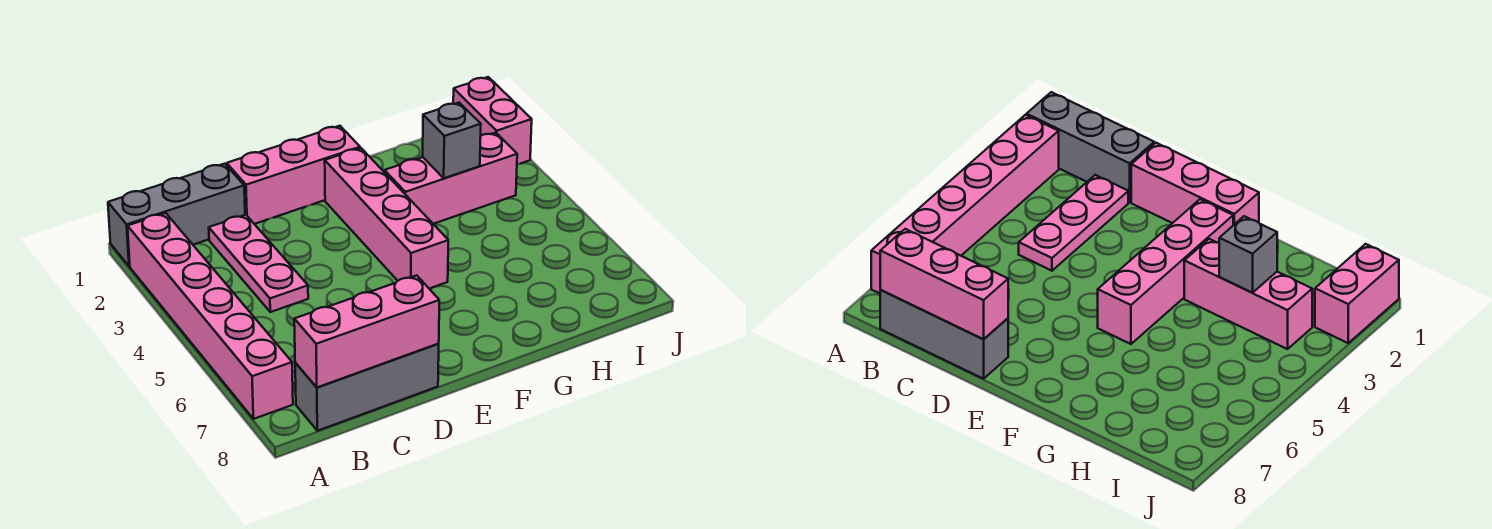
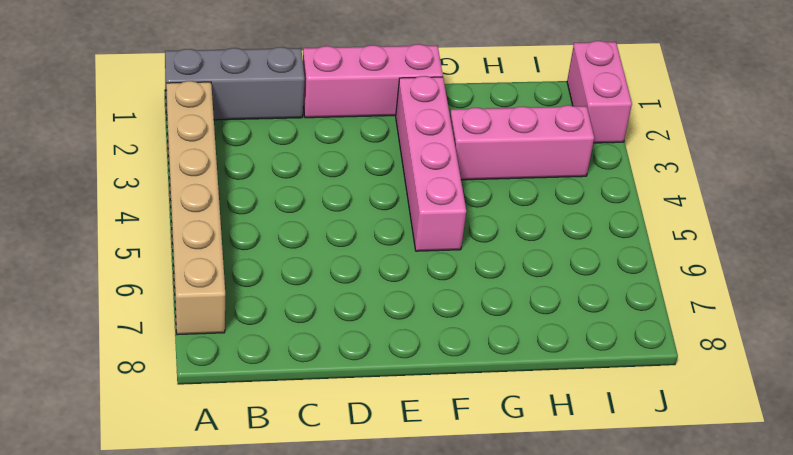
tan brick A2:A7 level 1 -> pink brick A2:A7 level 1
none -> grey brick B8:D8 level 1
none -> pink plate C2:C4 level 1

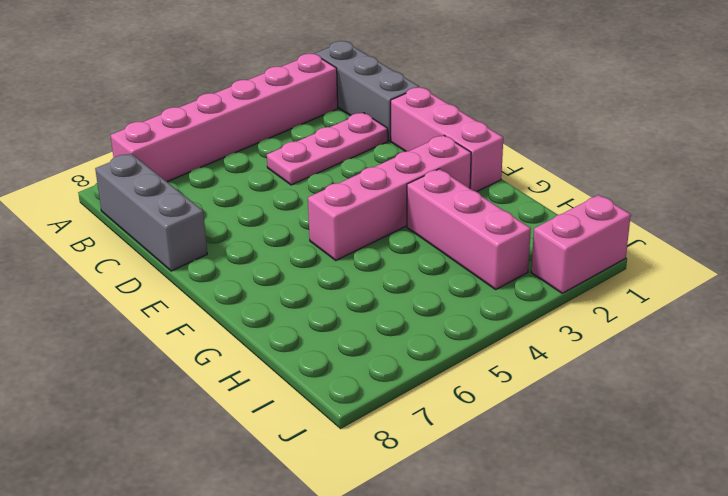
none -> pink brick B8:D8 level 2
none -> grey brick H3 level 2

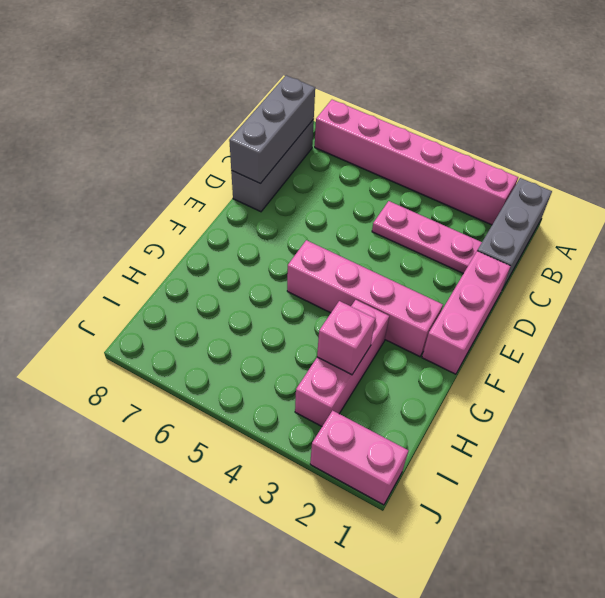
grey brick B8:D8 level 2 -> pink brick B8:D8 level 2
pink brick H3 level 2 -> grey brick H3 level 2

